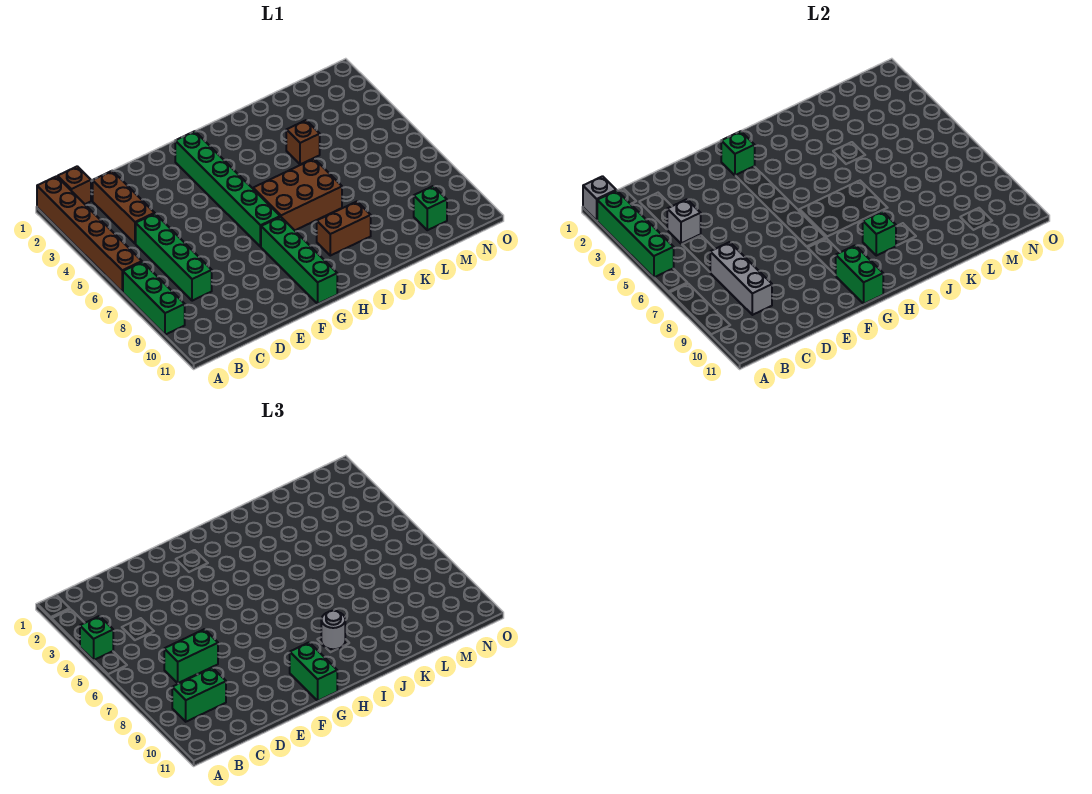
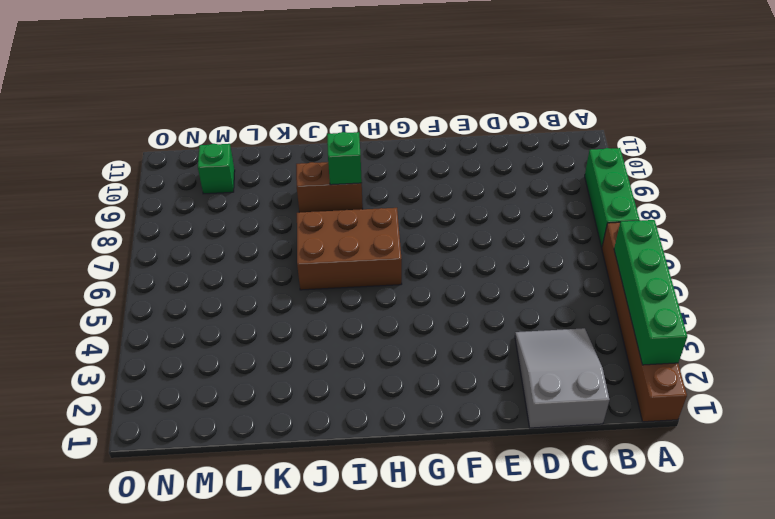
grey slope C1:D3 level 1 top 1 -> brown brick C2:C4 level 1
none -> brown brick B1 level 1
none -> green brick C5:C8 level 1
none -> green brick G2:G7 level 1

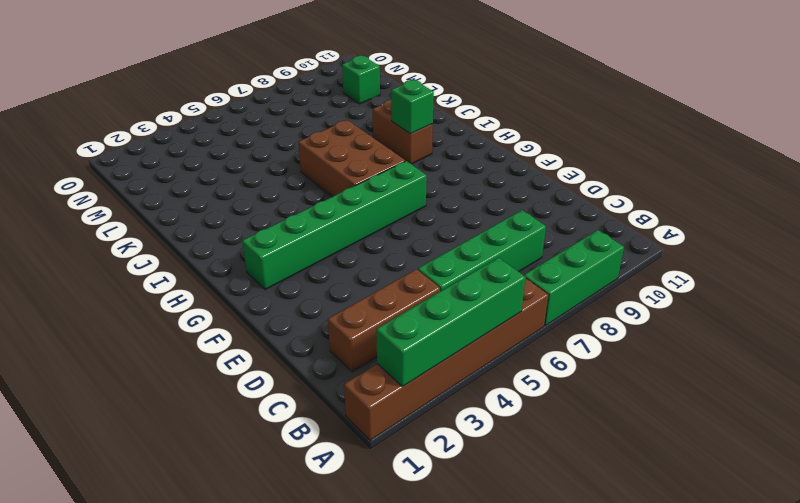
none -> brown brick B1 level 1
none -> green brick G8:G11 level 1
none -> brown brick K4 level 1

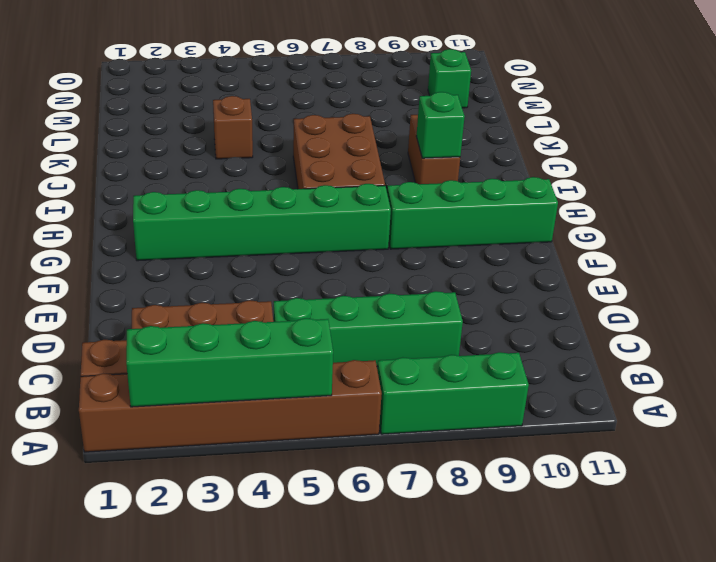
none -> grey brick A1 level 2
none -> grey brick C4 level 2
none -> grey brick C7:C9 level 2

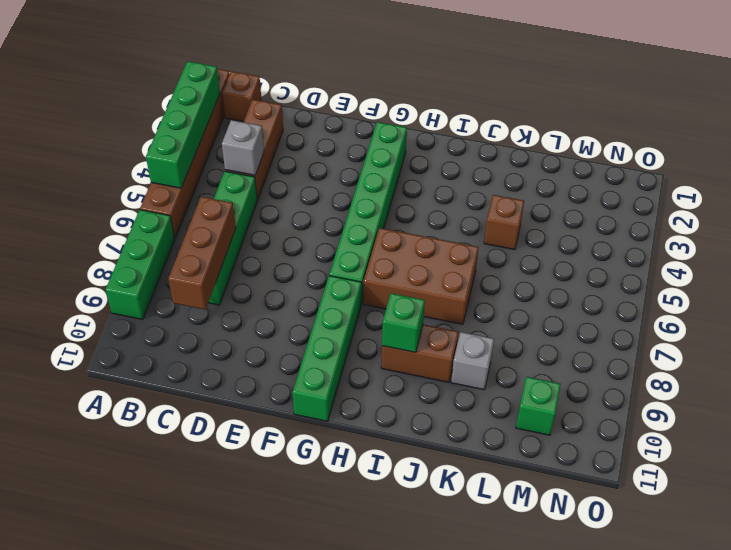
brown brick C7:C9 level 2 -> grey brick C7:C9 level 2
grey brick K9 level 1 -> grey brick A1 level 2
none -> green brick G2 level 2
none -> green brick G10:G11 level 2
none -> green brick A4 level 3

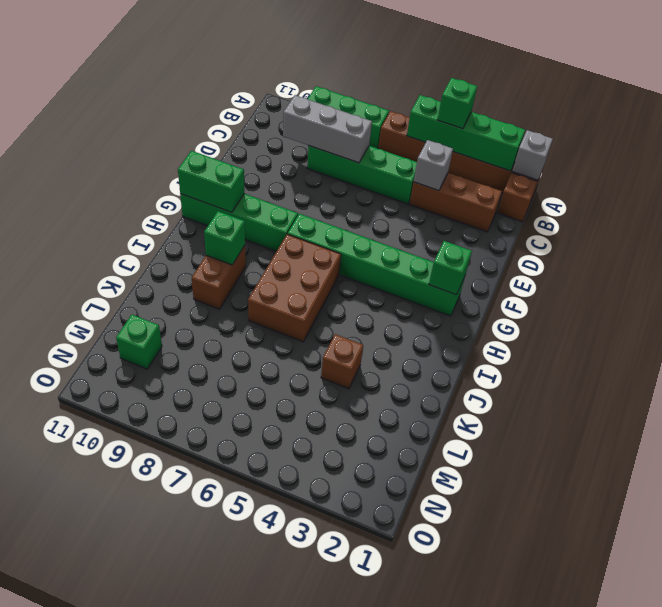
none -> green brick B9:C9 level 3
none -> green brick C7:D7 level 3
none -> green brick G10:G11 level 3

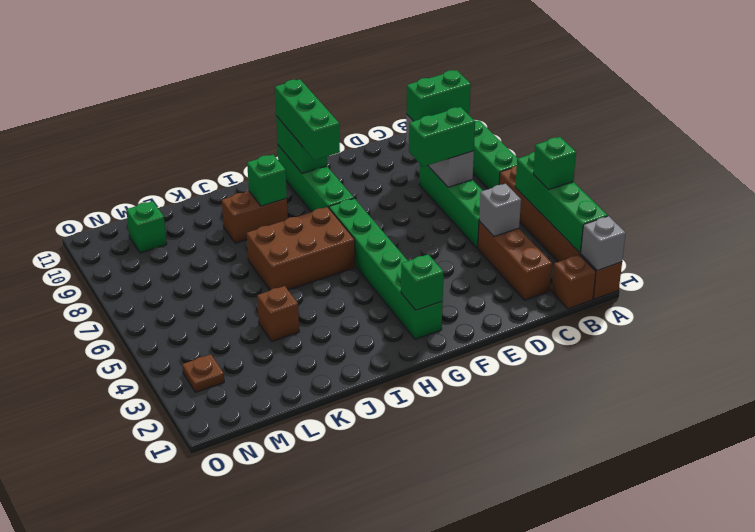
green brick G9:G11 level 3 -> green brick G10:G11 level 3
brown plate N3 level 1 -> none
none -> grey round brick I9 level 3

